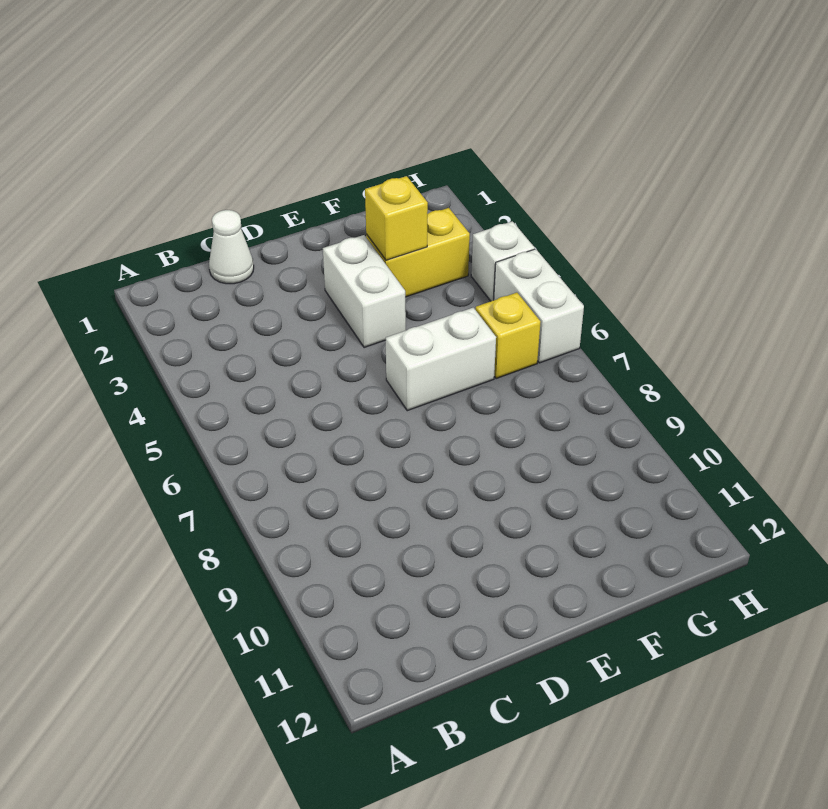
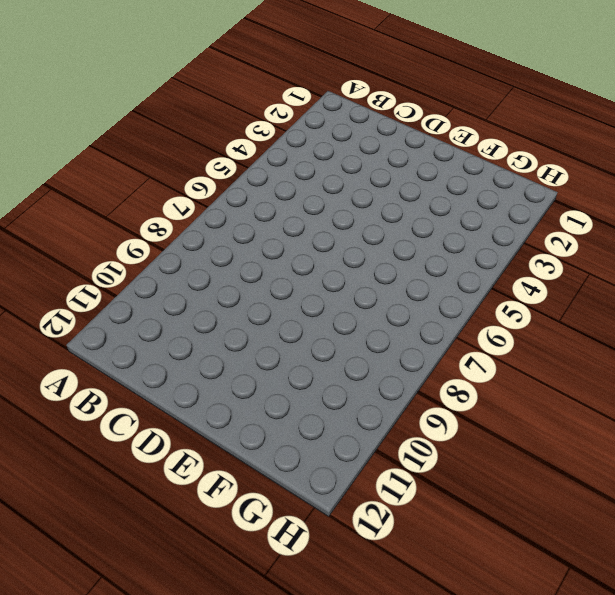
none -> white cone C1 level 1
none -> white brick E3:E4 level 1

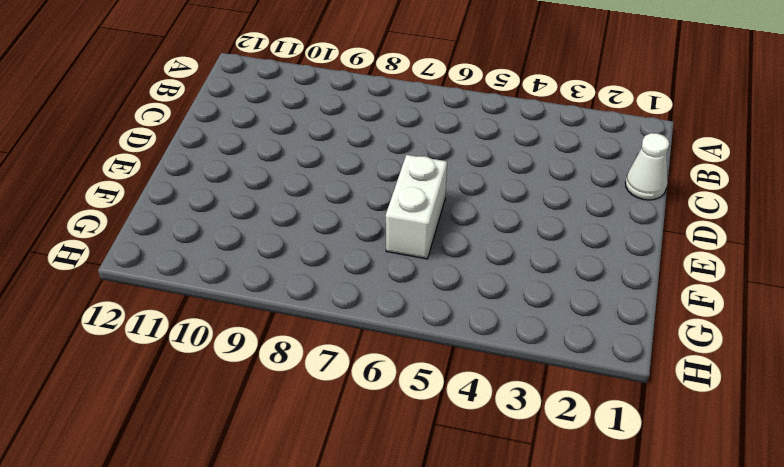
none -> white brick E3:E4 level 1
none -> yellow brick F3:G3 level 1

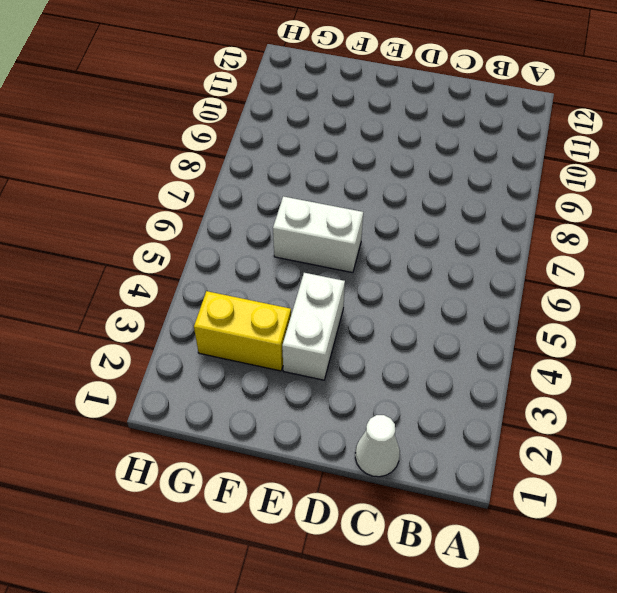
none -> yellow brick G6 level 1
none -> white brick H4 level 1

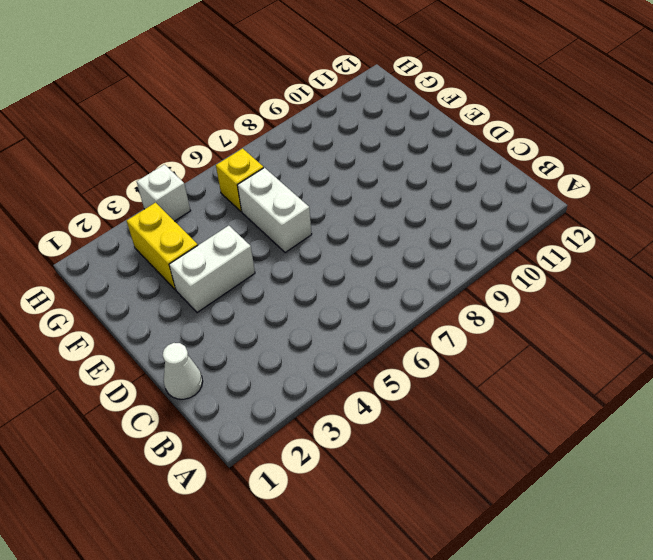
none -> white brick H5:H6 level 1
none -> yellow brick F3 level 2

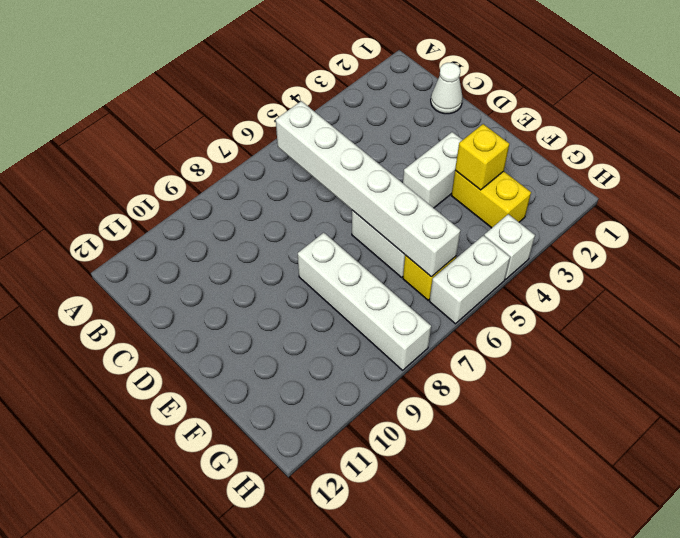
white brick B6:G6 level 2 -> none
white brick E8:H8 level 1 -> none

